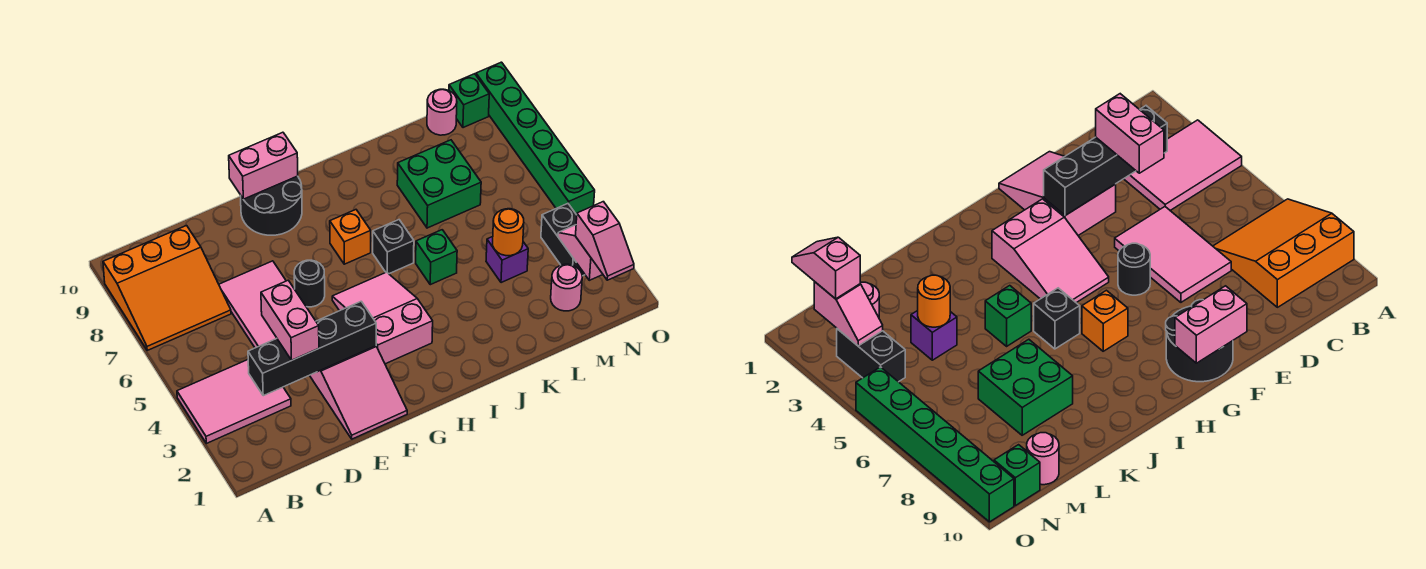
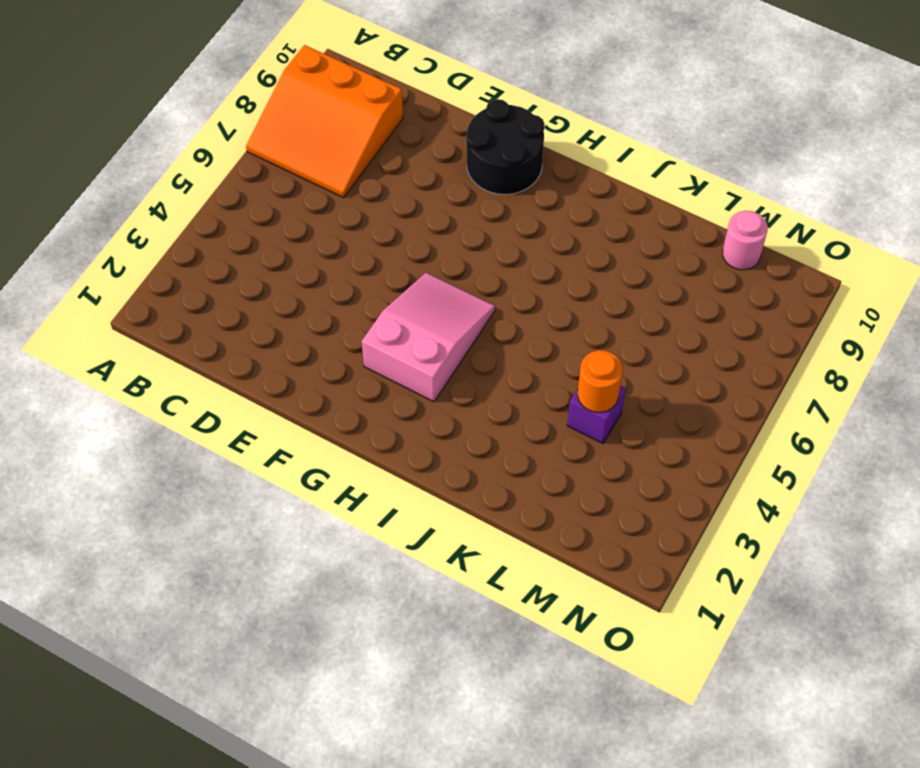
none -> pink tile A3:C4 level 1
none -> pink tile D5:E7 level 1
none -> pink slope E1:F3 level 1 top 3

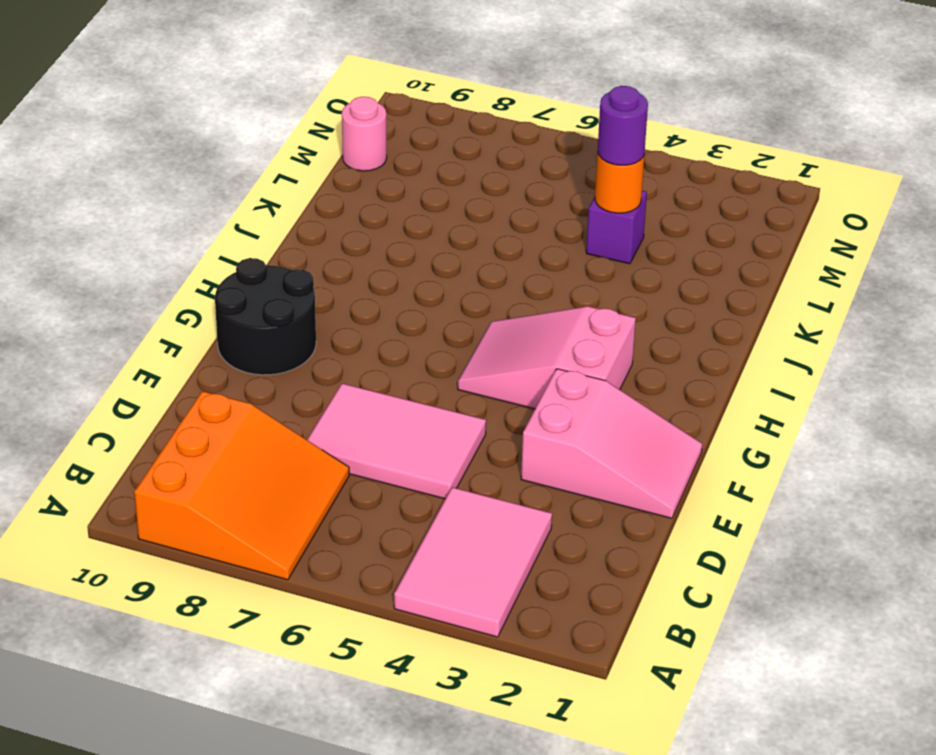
purple round brick L4 level 3 -> none
none -> black round brick F6 level 1
none -> orange brick H7 level 1
none -> black brick I6 level 1

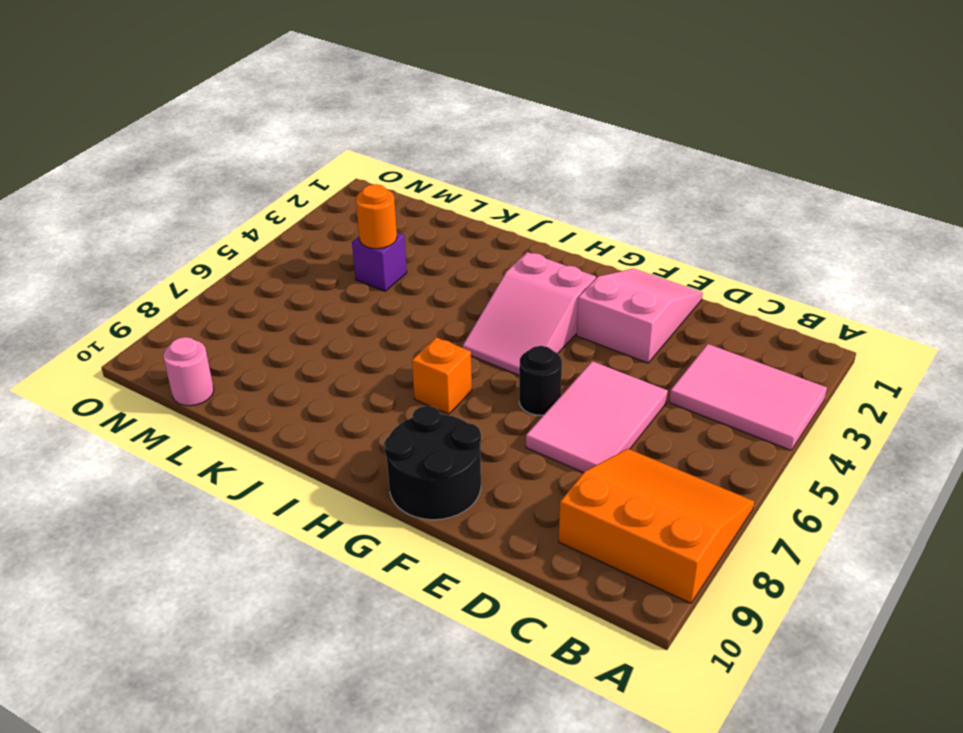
none -> black brick I6 level 1
none -> green brick J5 level 1
none -> green brick K7:L8 level 1

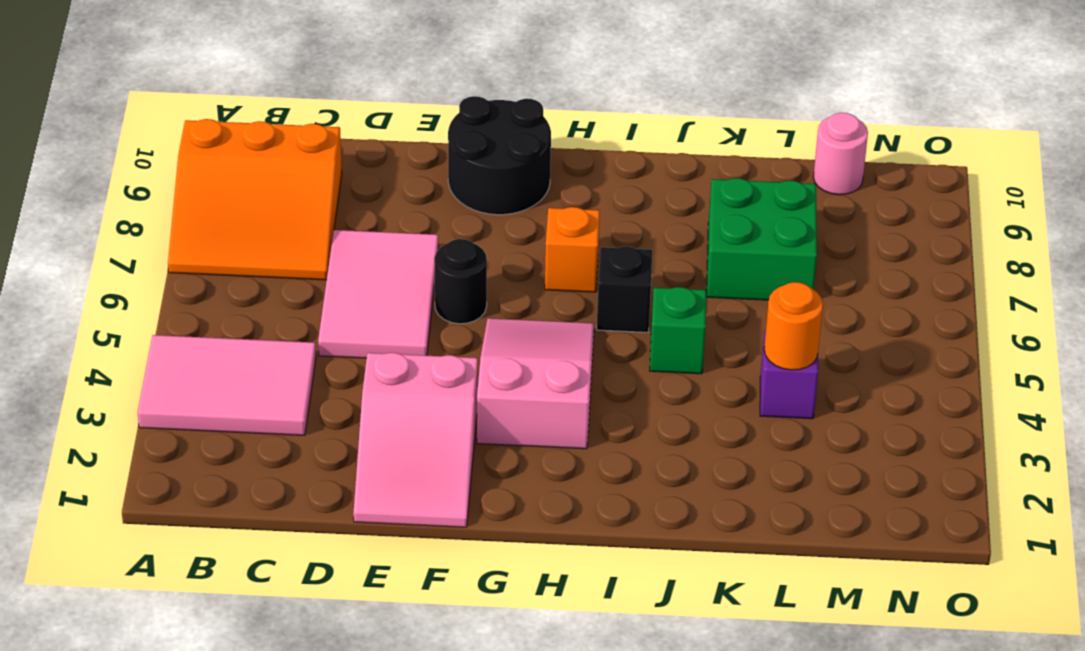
none -> pink round brick M2 level 1
none -> black brick N3:N4 level 1
none -> green brick N10 level 1

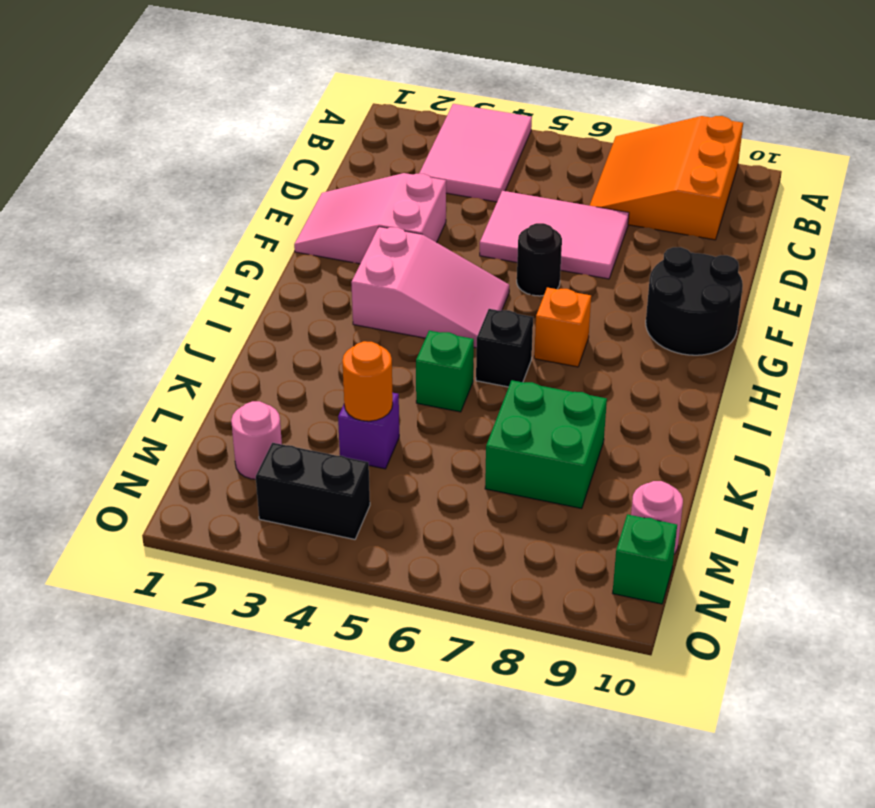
none -> green brick O5:O10 level 1
none -> black brick C3:F3 level 2
none -> pink brick F10:G10 level 2

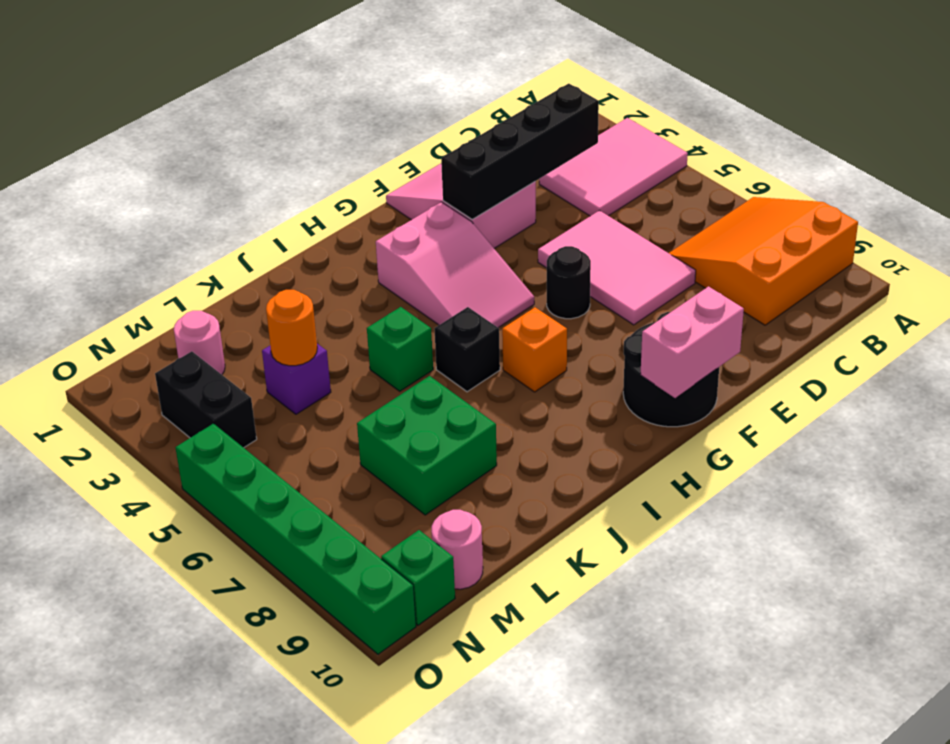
none -> pink slope N2:N3 level 2 top 2
none -> pink brick D3:D4 level 3
none -> pink slope N1:N2 level 3 top 2

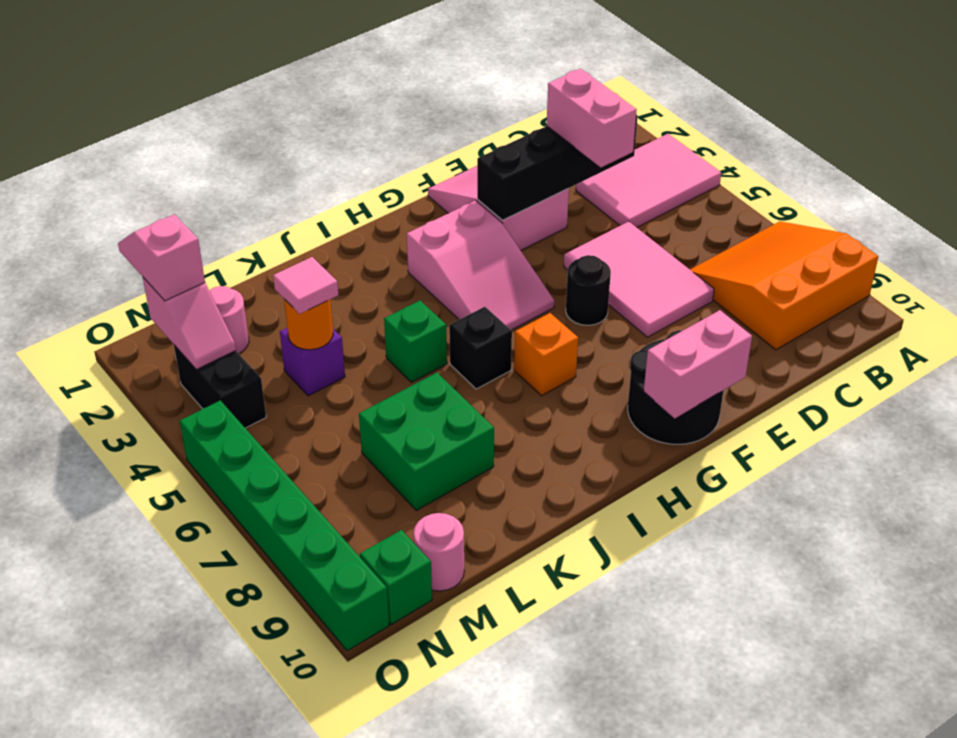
pink tile L4 level 3 -> none

